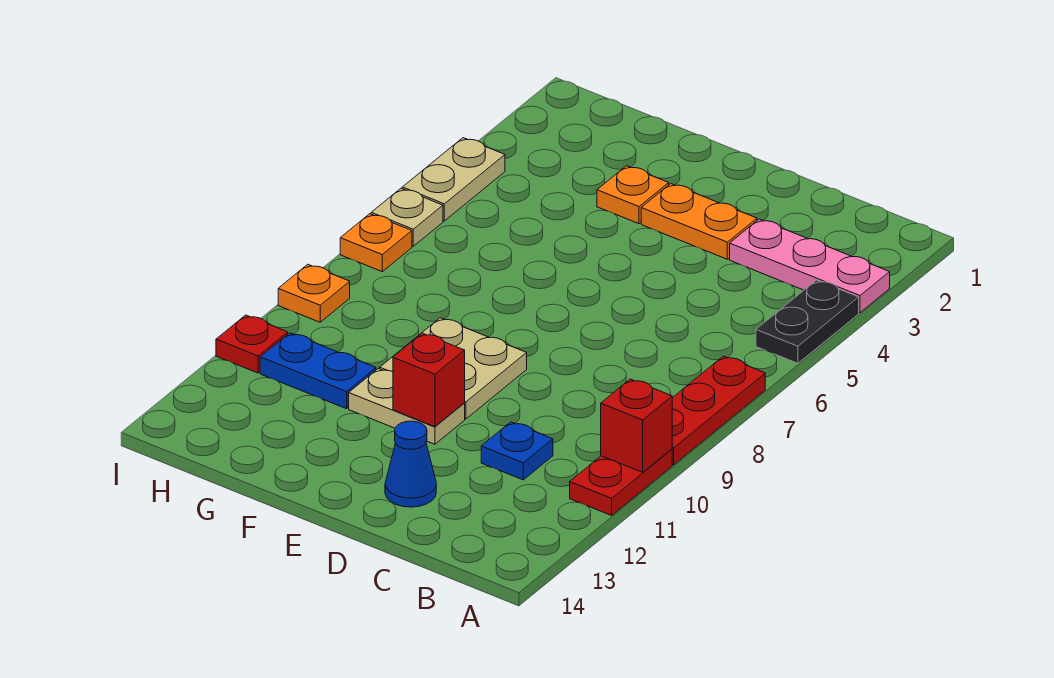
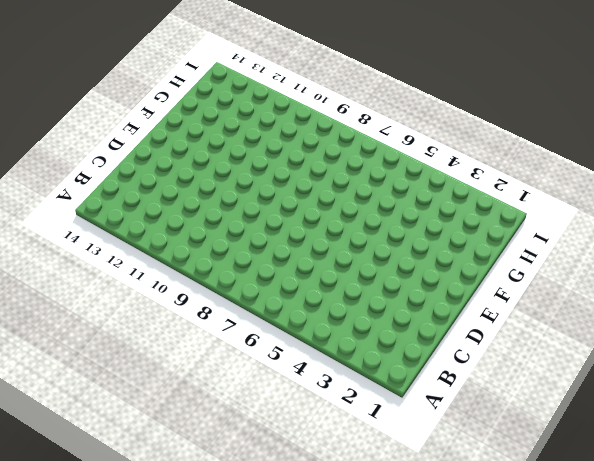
none -> pink plate A3:C3 level 1
none -> black plate A4:A5 level 1
none -> red plate A7:A9 level 1

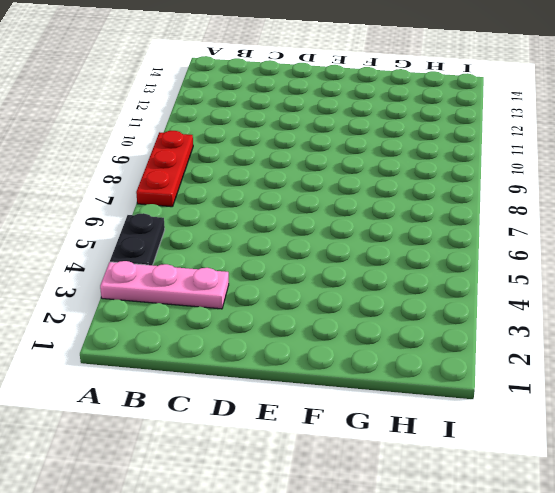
none -> red plate A10:A11 level 1
none -> blue plate C11 level 1
none -> orange plate D3:E3 level 1

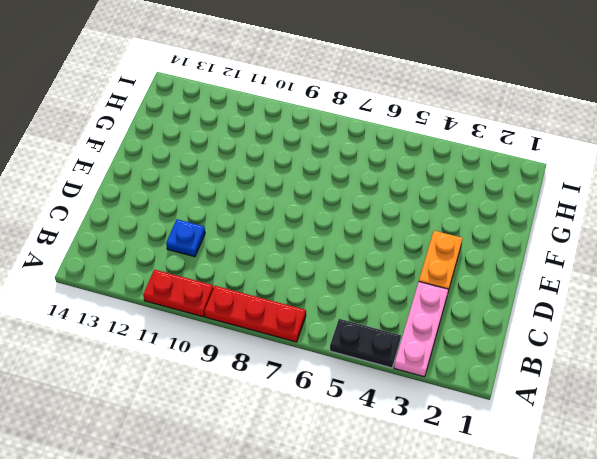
none -> blue cone D13 level 1
none -> tan plate E9:F10 level 1
none -> tan plate E11:F11 level 1

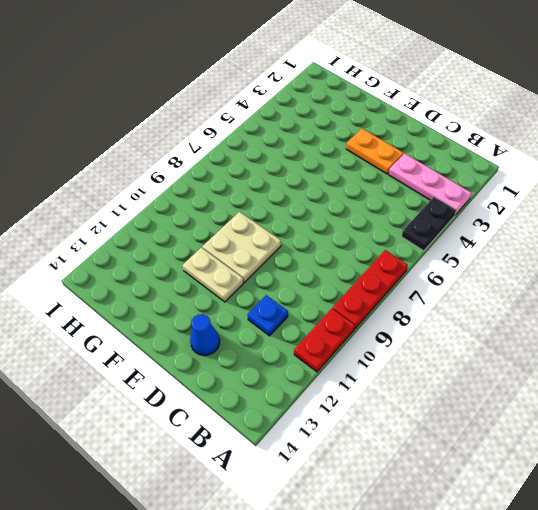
none -> orange plate F3 level 1
none -> blue plate G11:H11 level 1
none -> tan plate I4:I5 level 1

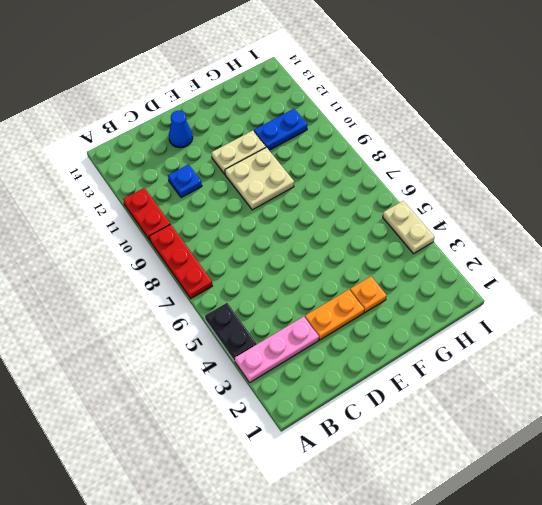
none -> tan plate I6 level 1
none -> orange plate I7 level 1
none -> orange plate I9 level 1

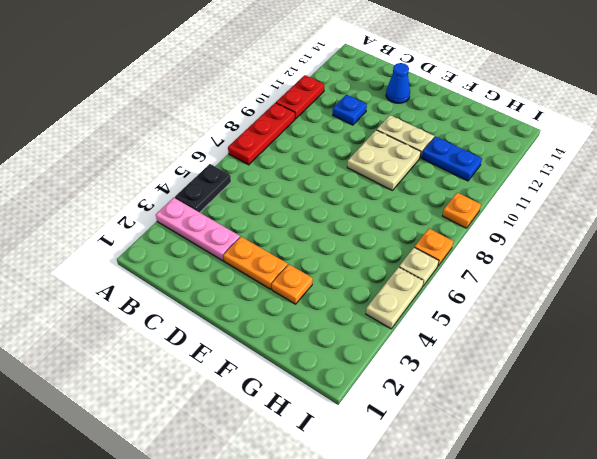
none -> red plate I11 level 1
none -> red brick A10 level 2
none -> red brick E11 level 2

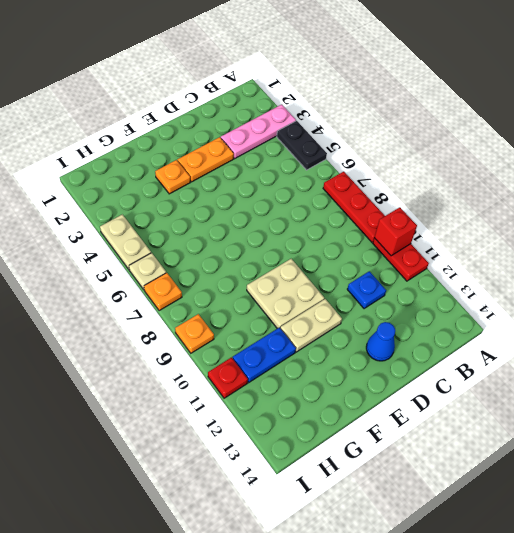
none -> red brick E11 level 2

